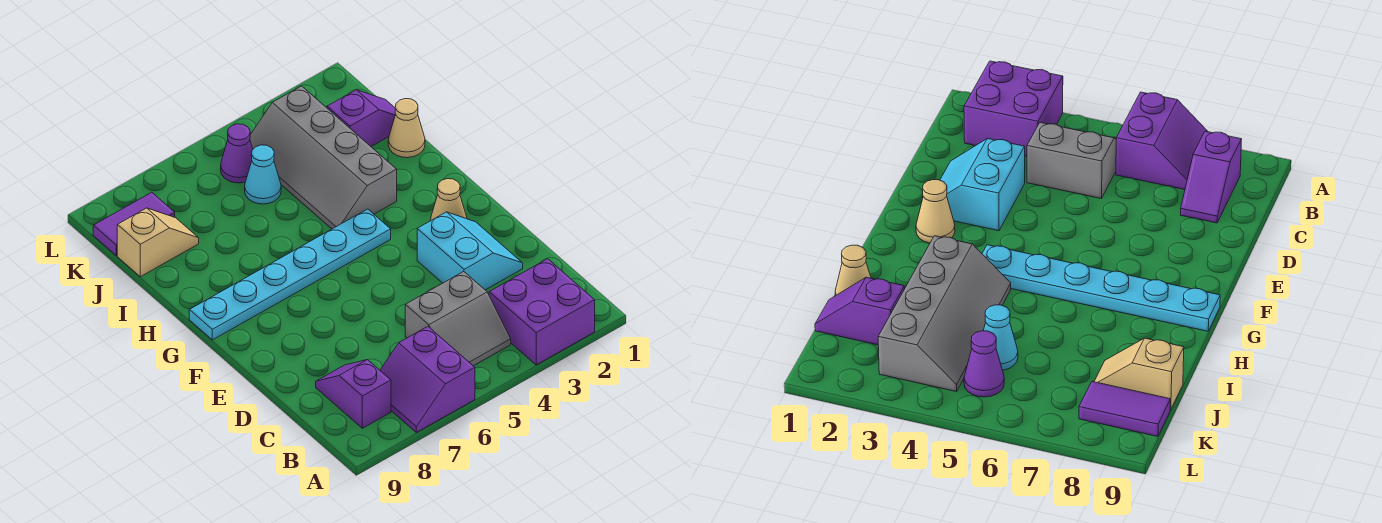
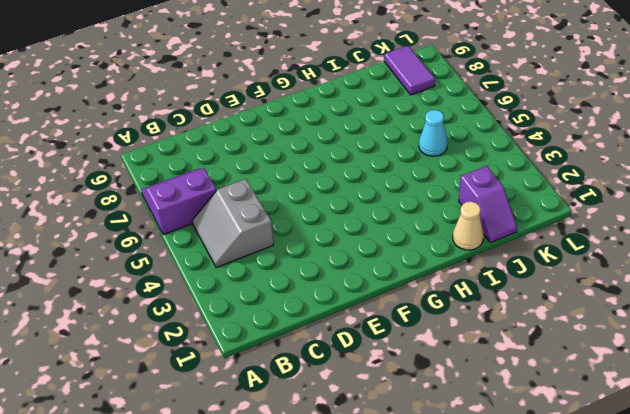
none -> purple brick A2:B3 level 1
none -> purple slope B8:C8 level 1 top B
none -> cyan slope D2:E3 level 1 top 3

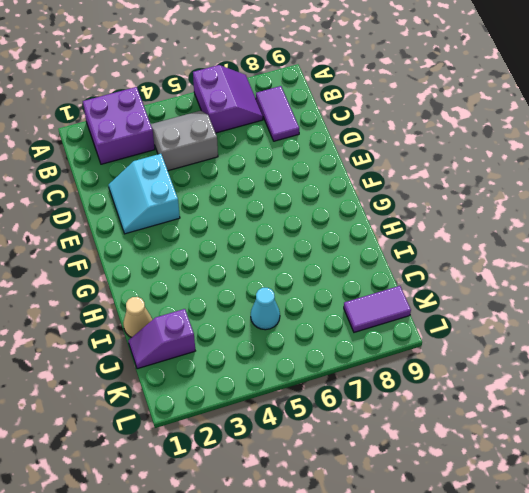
purple tile B8:C8 level 1 -> purple slope B8:C8 level 1 top B
none -> tan cone F2 level 1
none -> cyan plate G4:G9 level 1
none -> grey slope H3:K4 level 1 top 3

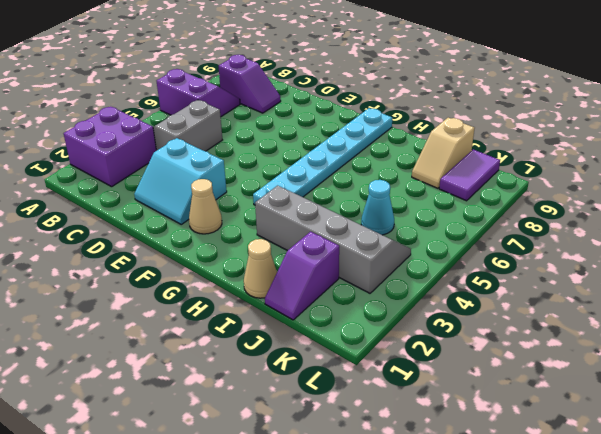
none -> purple cone K5 level 1

